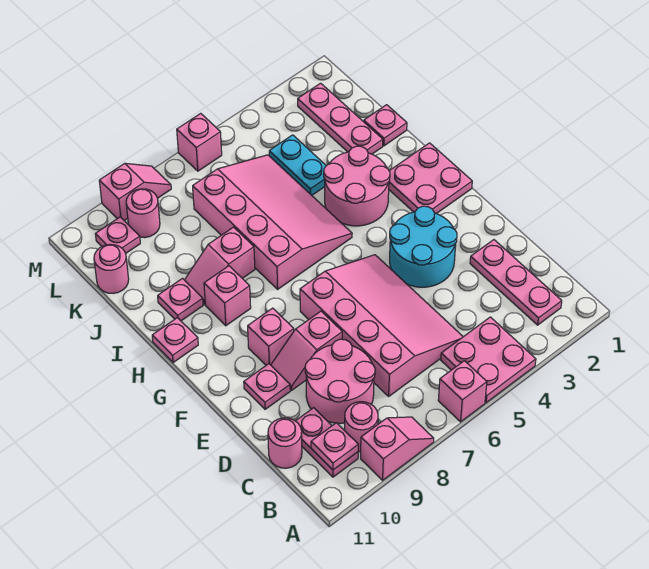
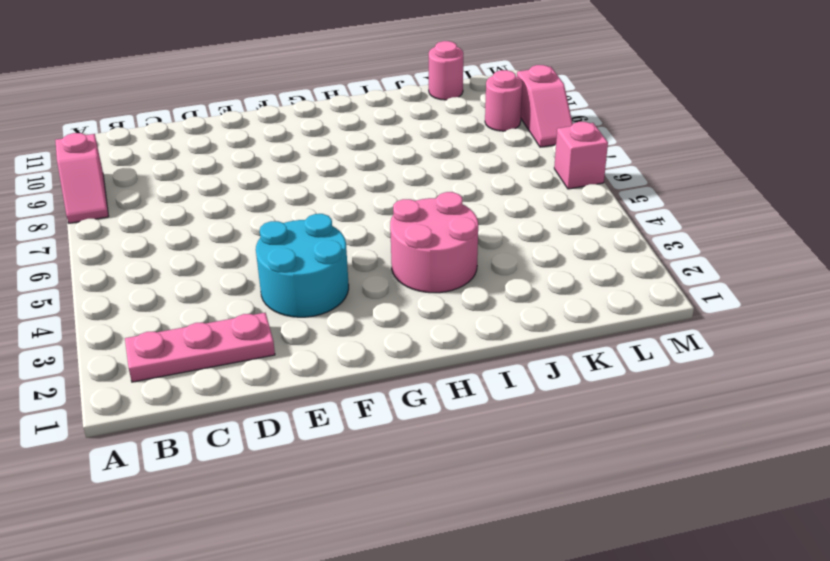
none -> pink plate A4:B5 level 1
none -> pink brick A6 level 1
none -> pink round brick B9 level 1

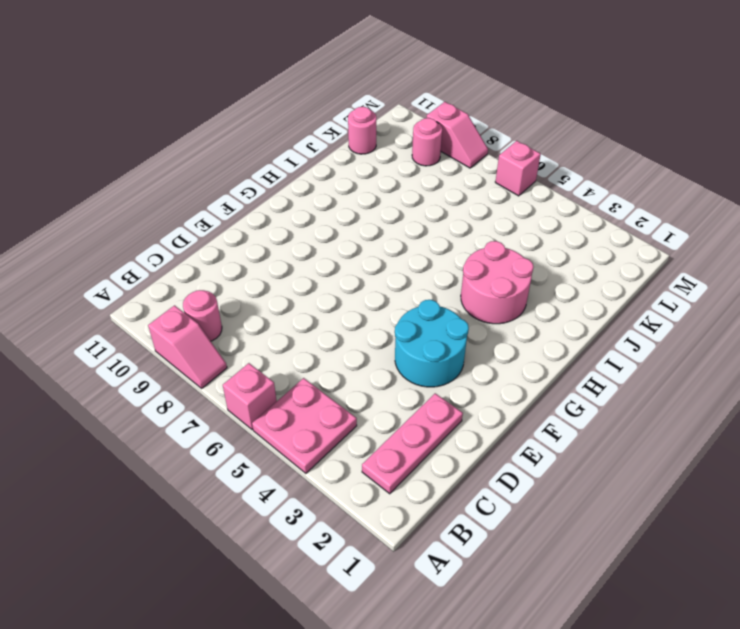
none -> pink plate B10:C10 level 1
none -> pink slope C5:F7 level 1 top 7
none -> pink round brick C8:D9 level 1

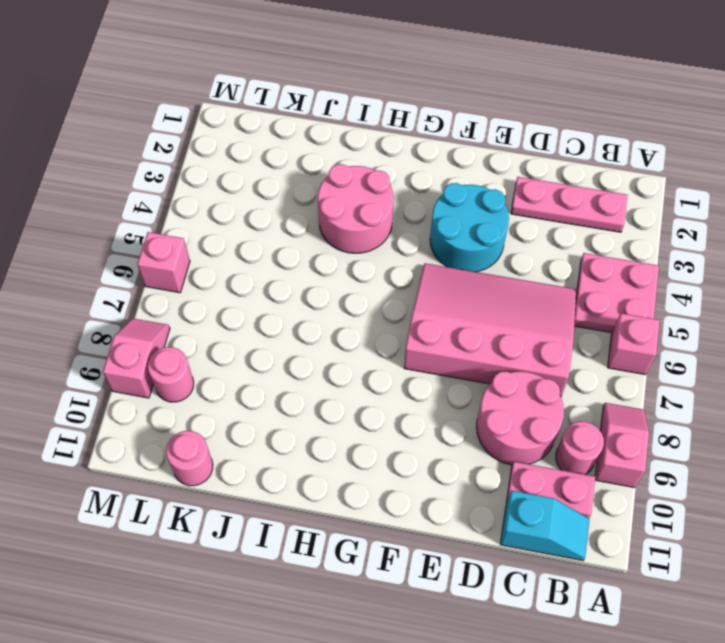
cyan slope B11:C11 level 1 top C -> pink round brick C11 level 1
none -> pink slope E8:E9 level 1 top 8
none -> pink plate E10 level 1
none -> pink brick F9 level 1

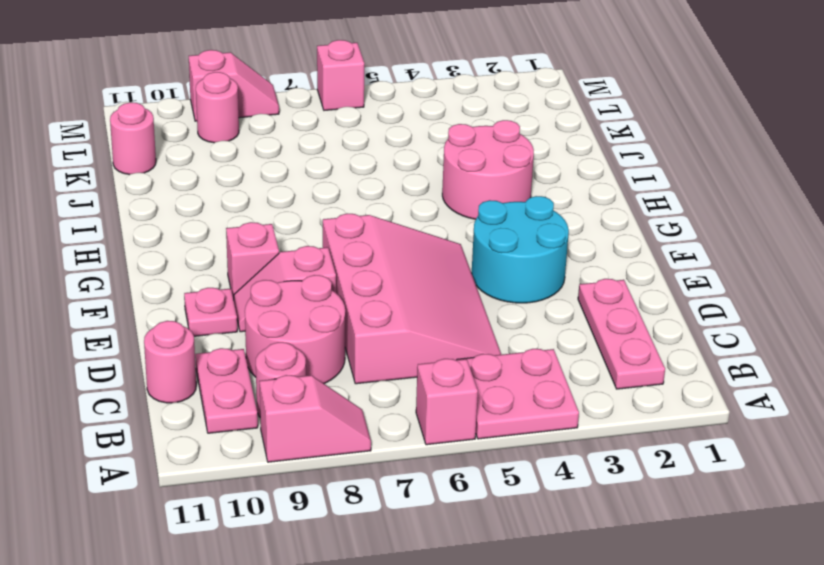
none -> pink plate G1:H2 level 1
none -> pink slope H5:K7 level 1 top 7
none -> pink brick H9 level 1

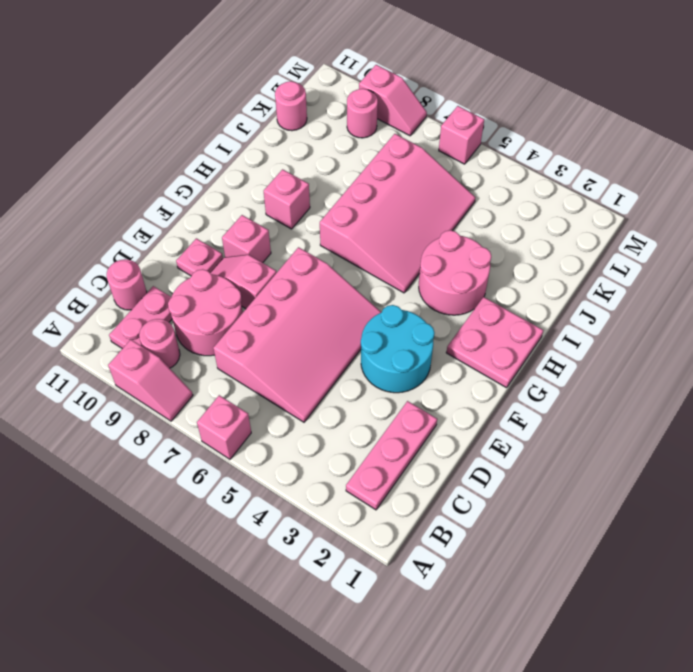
none -> pink plate A4:B5 level 1
none -> pink plate H11 level 1
none -> pink slope I8:I9 level 1 top 8

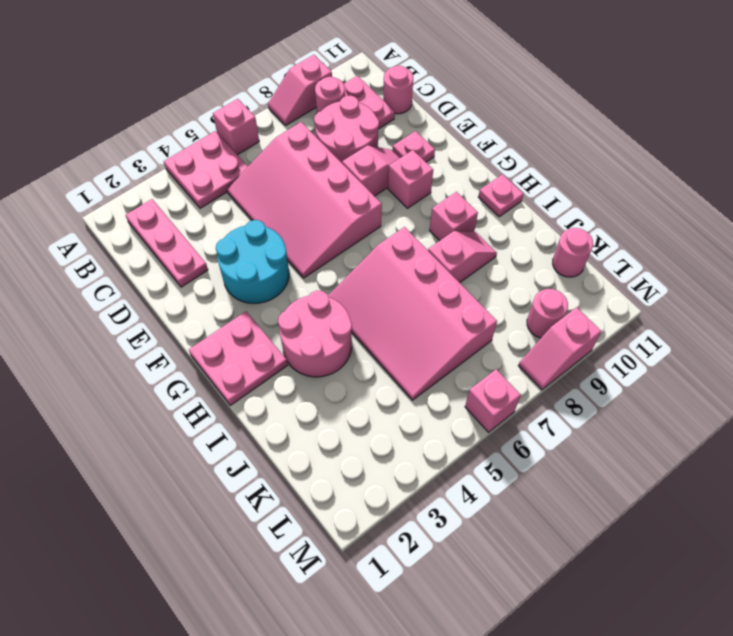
none -> pink plate I10 level 1
none -> pink plate J1 level 1
none -> pink plate J2:L2 level 1

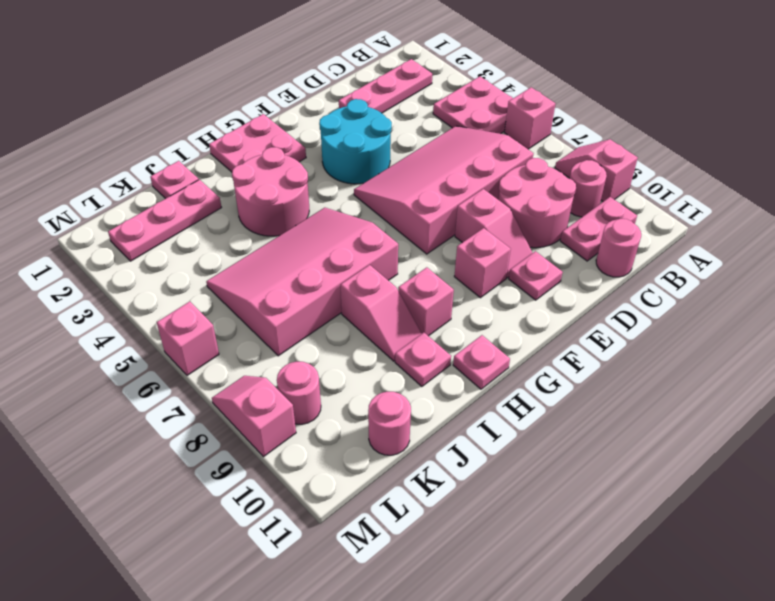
none -> cyan plate J4:K4 level 1
none -> pink plate L10 level 1
none -> pink plate B10 level 2

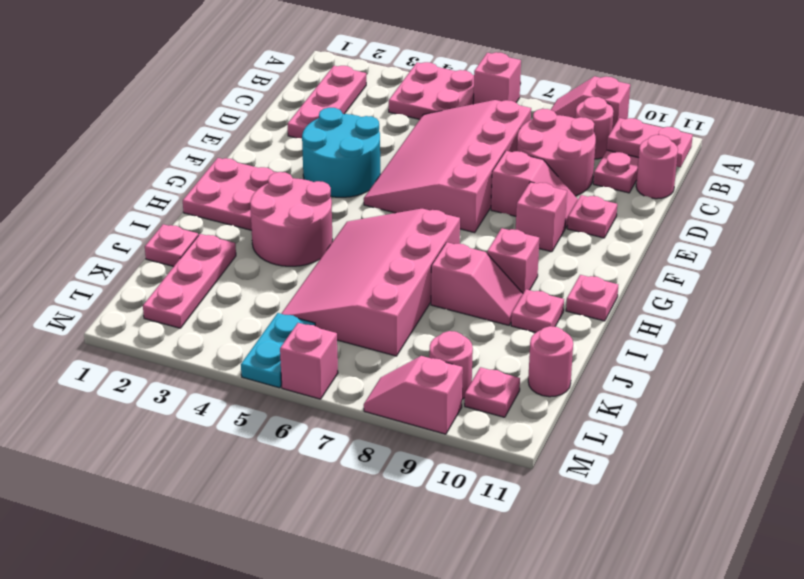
pink plate B10:B11 level 2 -> pink plate B10 level 2
cyan plate L5:M5 level 1 -> cyan plate J4:K4 level 1

